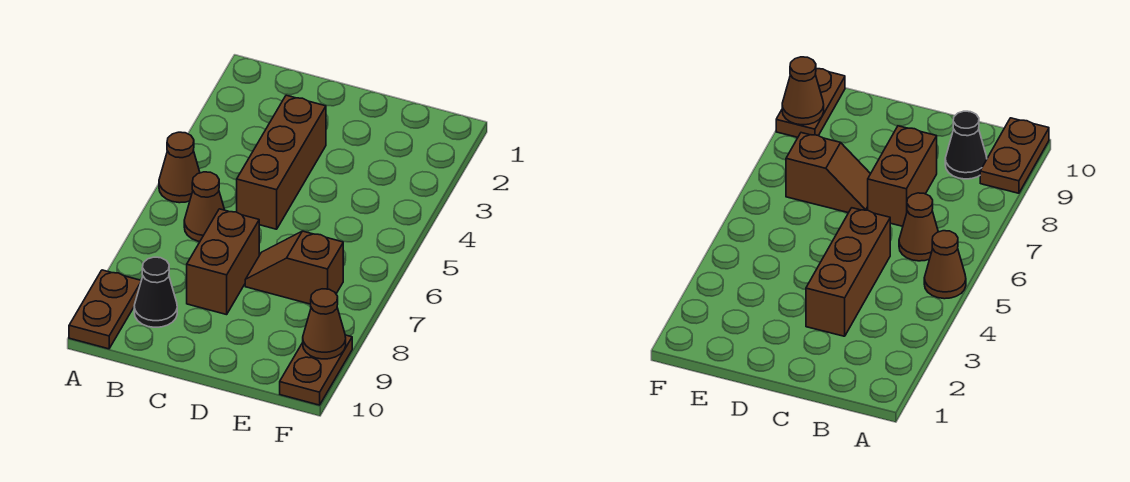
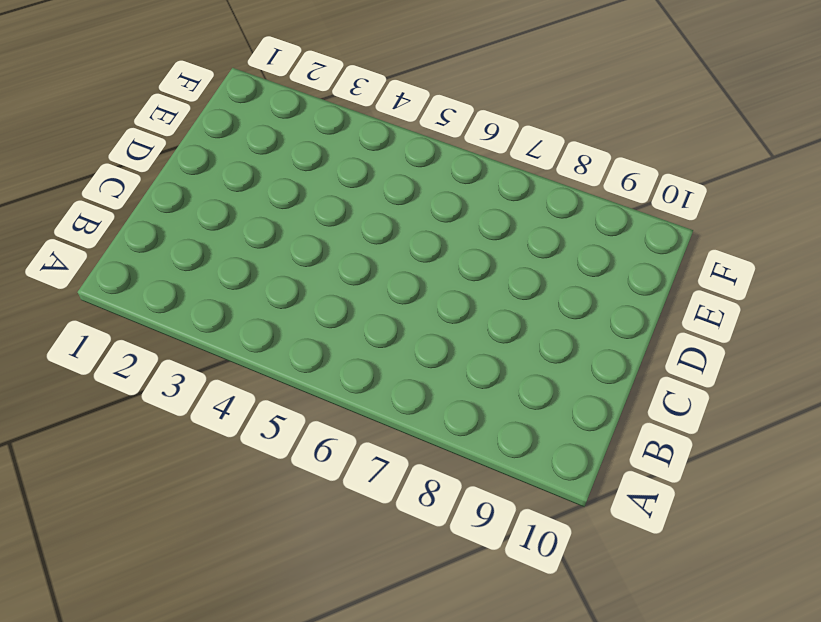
none -> brown cone A5 level 1
none -> brown plate A9:A10 level 1

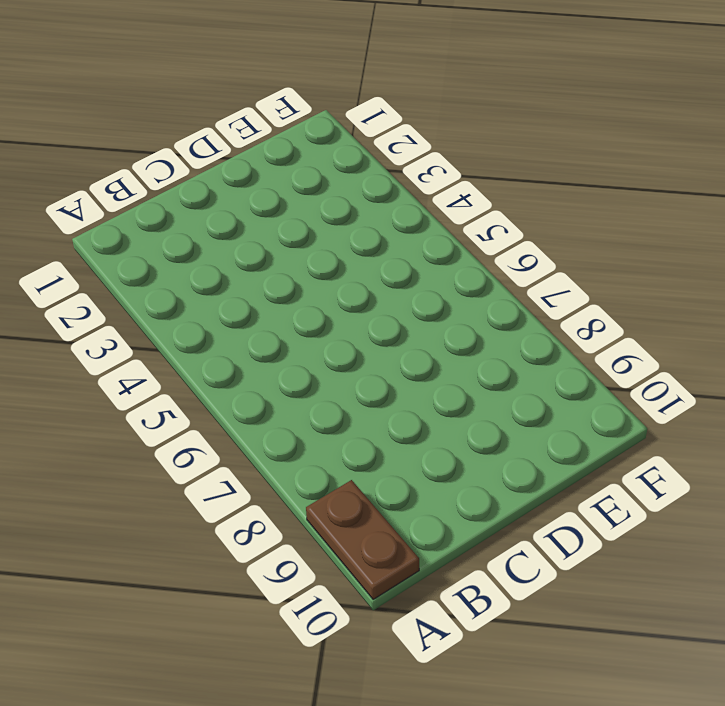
none -> brown cone A5 level 1
none -> brown cone B6 level 1

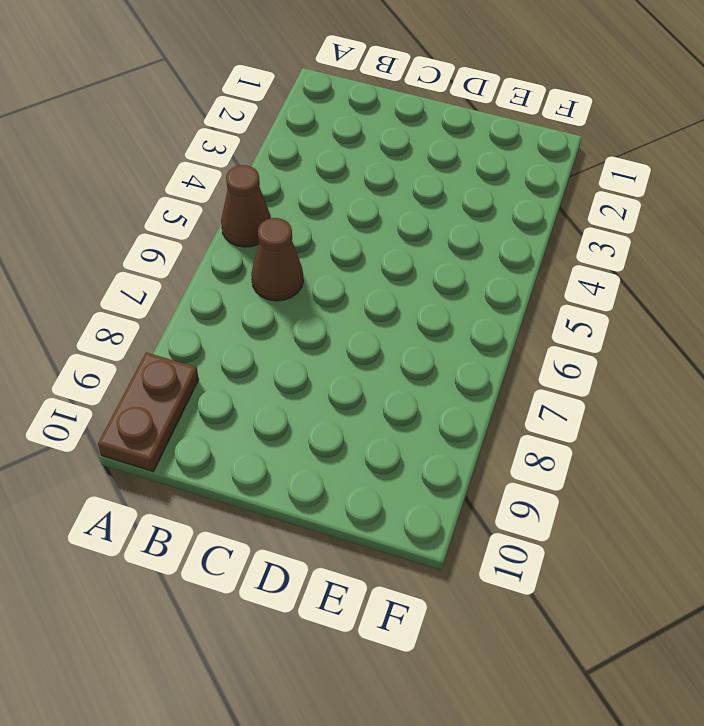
none -> black cone B9 level 1
none -> brown brick C3:C5 level 1

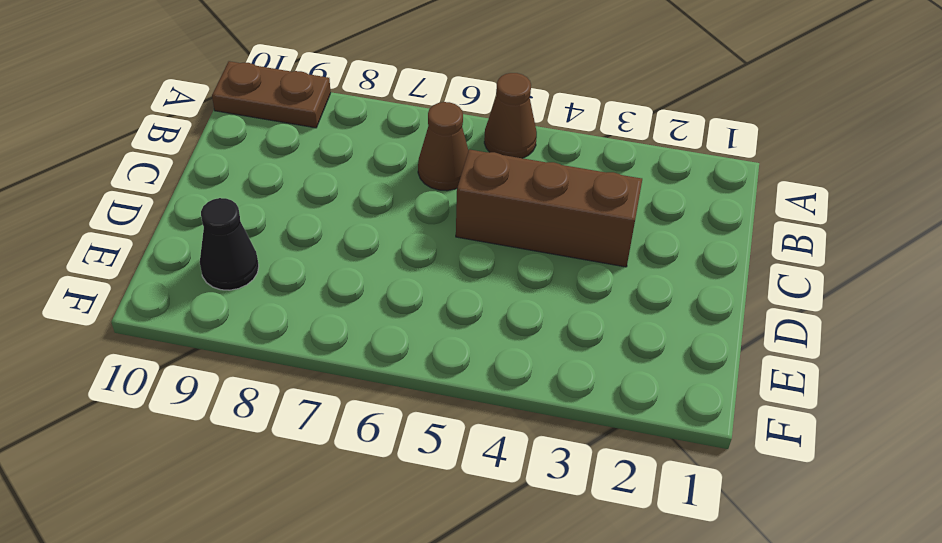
black cone E9 level 1 -> black cone B9 level 1
none -> brown brick C7:C8 level 1
none -> brown slope D7:E7 level 1 top E

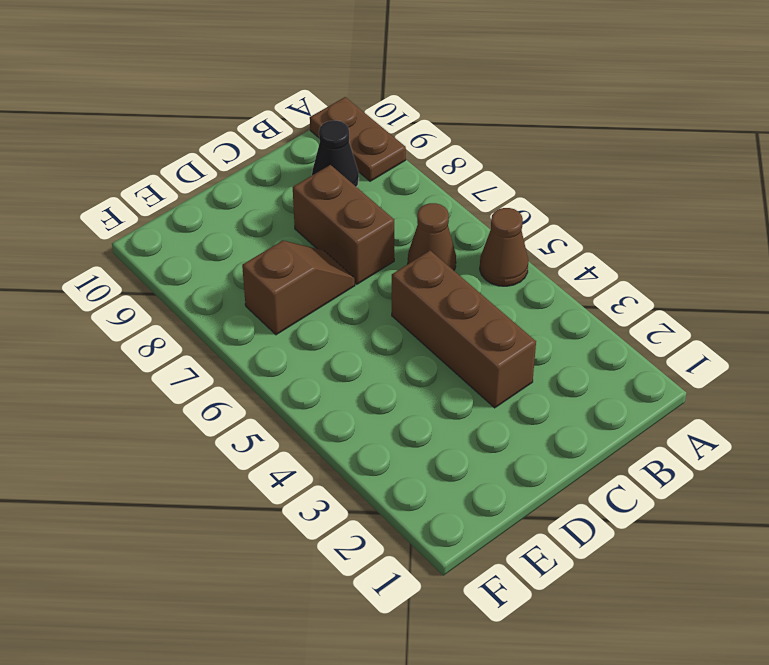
none -> brown plate F9:F10 level 1
none -> brown cone F9 level 2

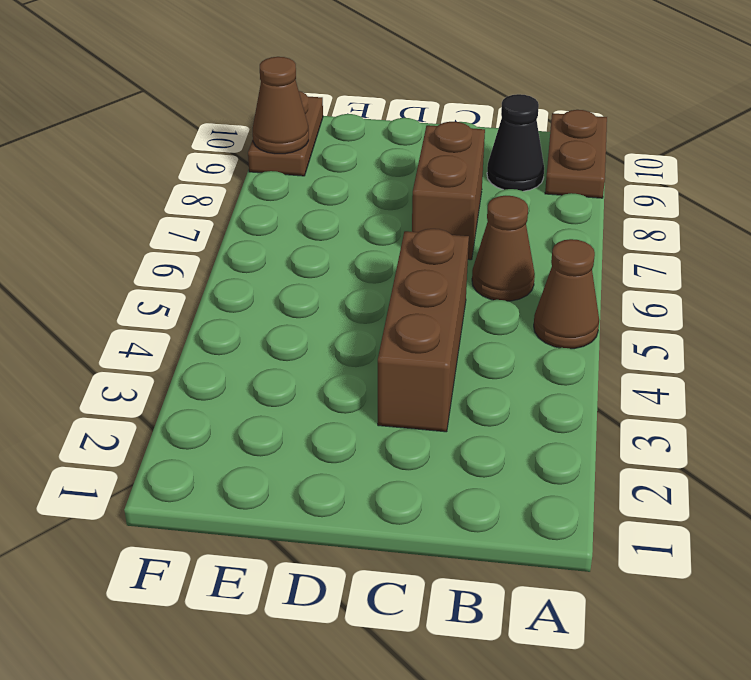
none -> brown slope D7:E7 level 1 top E

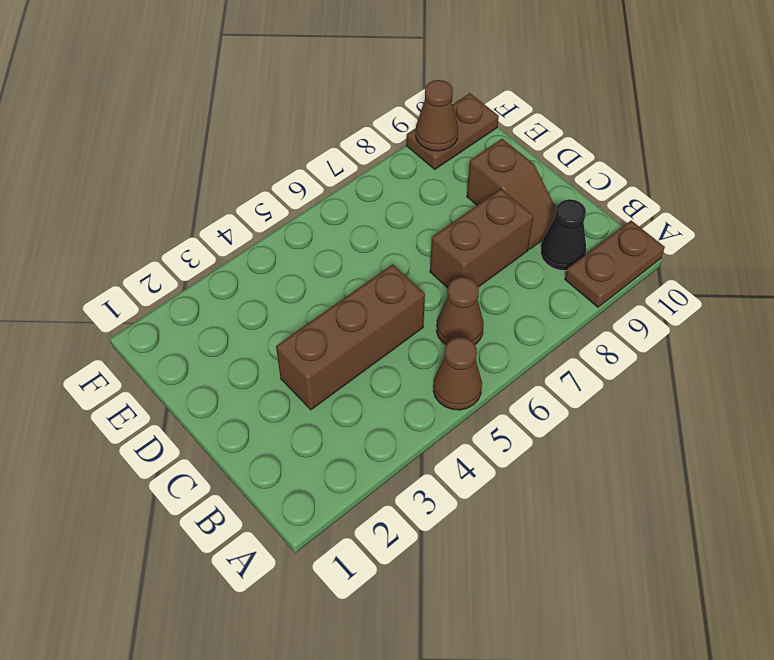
brown slope C9:D9 level 1 top D -> brown slope D7:E7 level 1 top E

